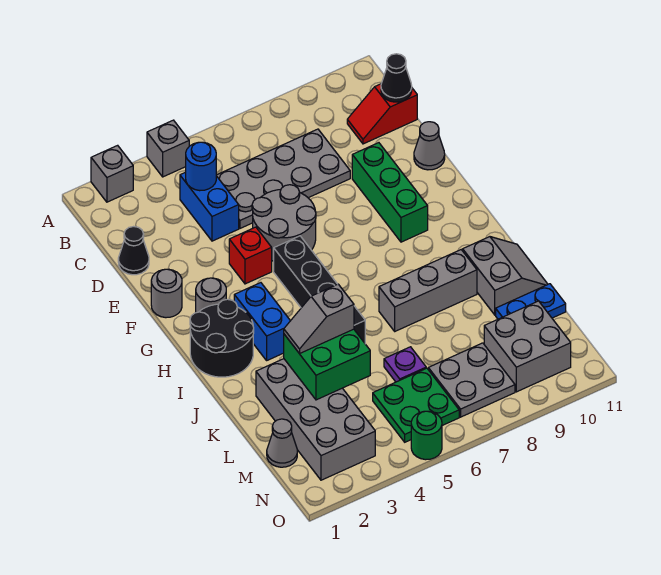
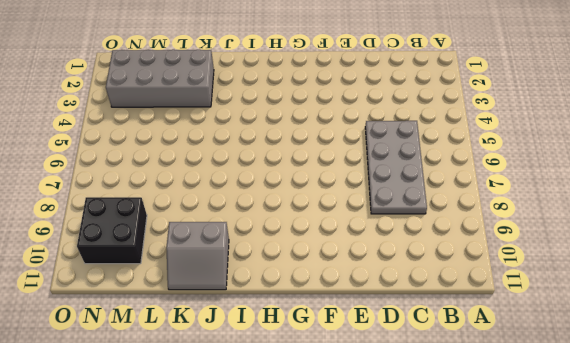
black brick M9:N10 level 1 -> grey brick M9:N10 level 1
none -> grey brick A2 level 1
none -> grey brick A4 level 1
none -> blue brick C4:D4 level 1

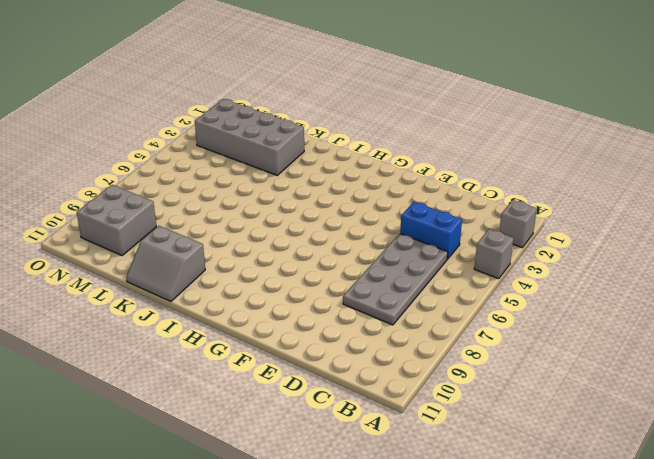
none -> red slope C10:C11 level 1 top 11
none -> black cone D1 level 1
none -> grey round brick E5:F6 level 1

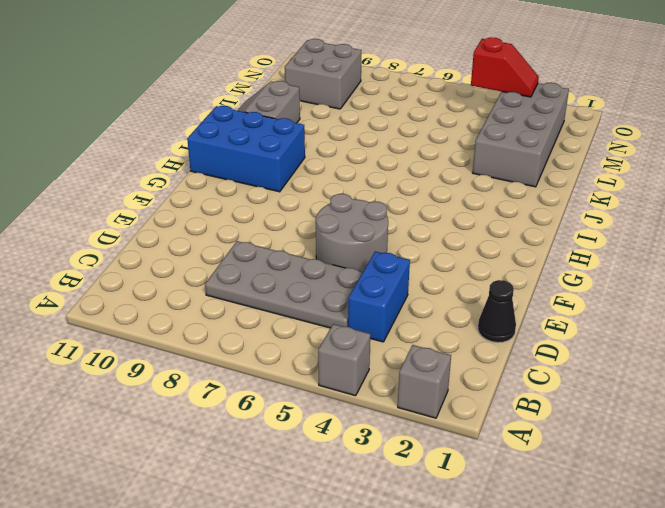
blue brick H9:I11 level 1 -> none
red slope N3:N4 level 2 top 4 -> red slope C10:C11 level 1 top 11
none -> green brick E9:G9 level 1
none -> grey cone E11 level 1
none -> grey round brick F1 level 1

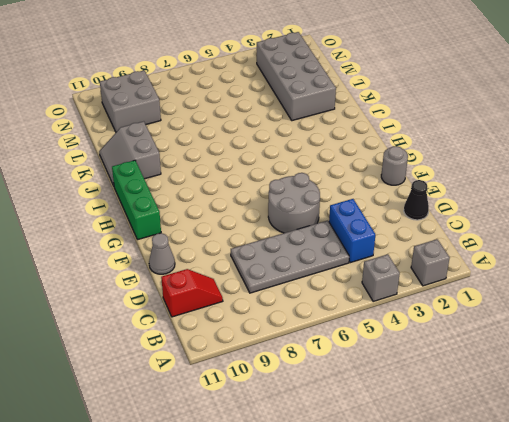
green brick G11:I11 level 1 -> green brick E9:G9 level 1
none -> red brick F4 level 1
none -> grey round brick G2 level 1
none -> black brick G5:J5 level 1

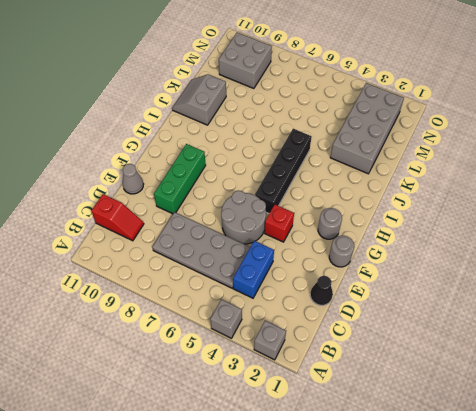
none -> black round brick H1:I2 level 1
none -> blue brick H3:I3 level 1
none -> grey brick J7:J9 level 1

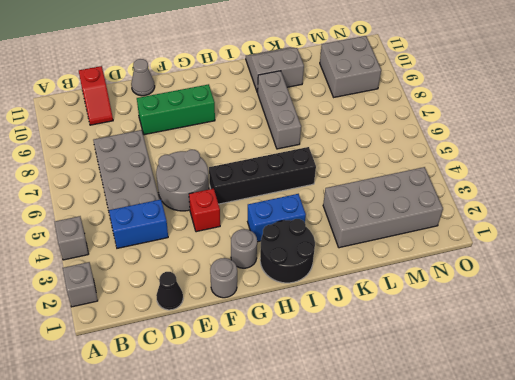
none -> purple plate L6 level 1
none -> blue plate L10:L11 level 1
none -> grey cone M1 level 1

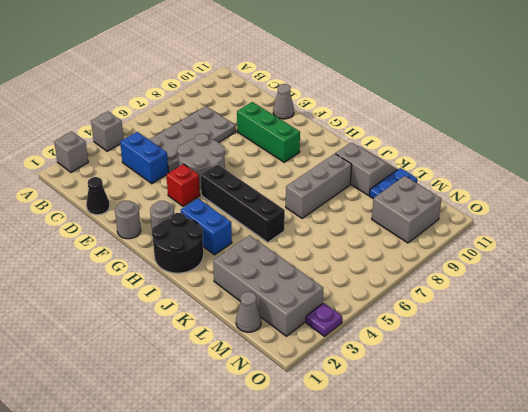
purple plate O3 level 1 -> purple plate L6 level 1
none -> red slope C10:C11 level 1 top 11
none -> green plate M5:N6 level 1
none -> grey plate M7:N8 level 1

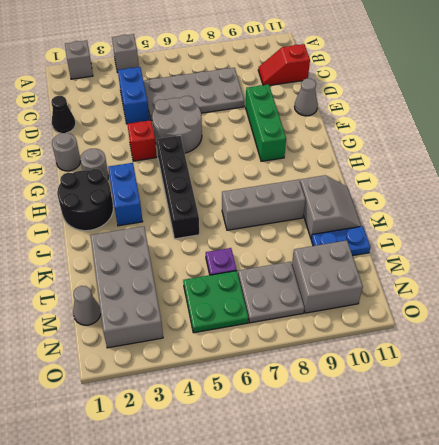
none -> green round brick O5 level 1
none -> blue round brick C4 level 2
none -> black cone C11 level 2

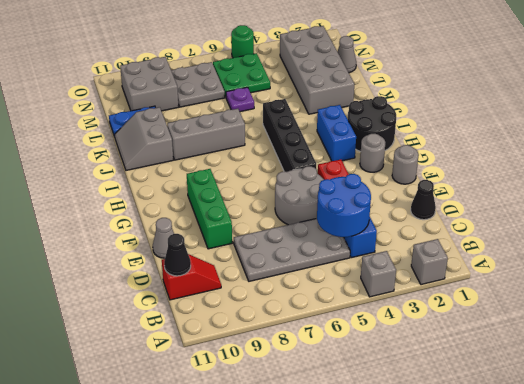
blue round brick C4:D5 level 2 -> blue round brick C4 level 2
none -> green brick K3:L4 level 2
none -> grey slope K3:K4 level 3 top 4

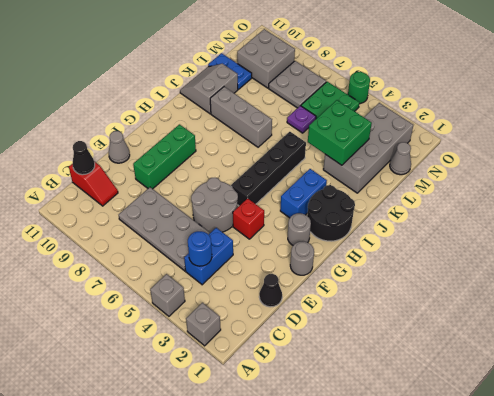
none -> grey slope K3:K4 level 3 top 4

